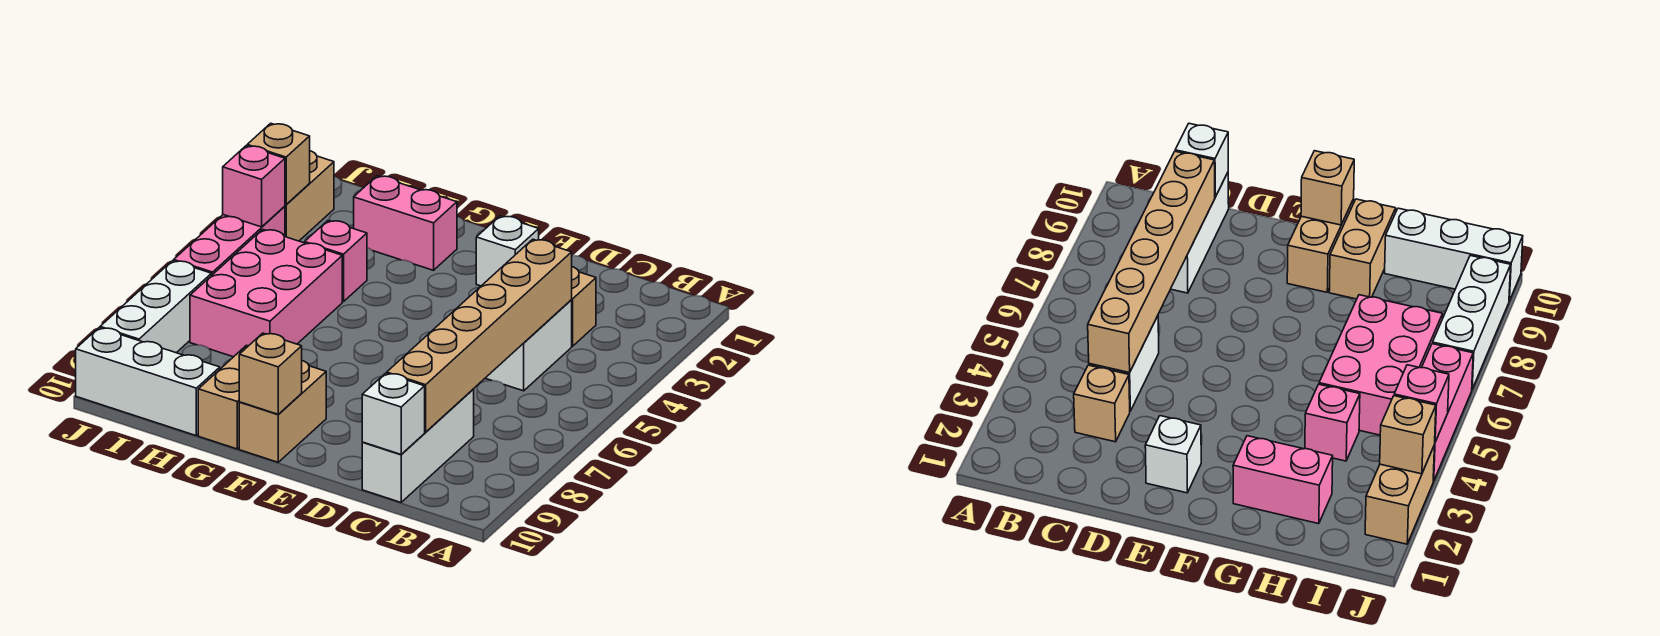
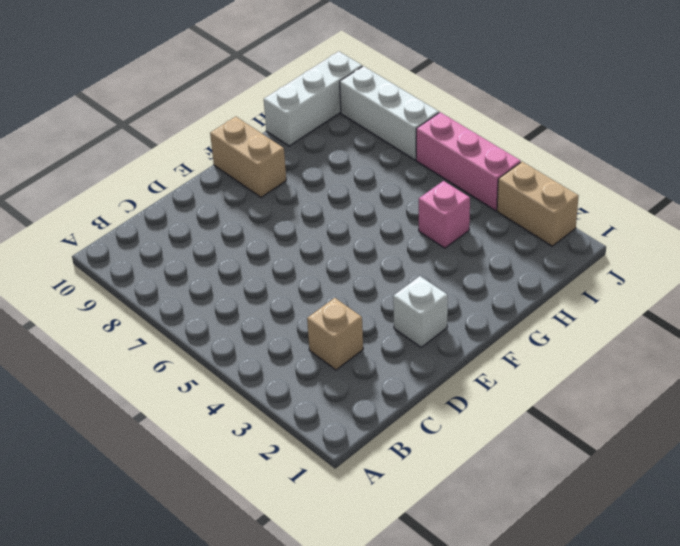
none -> white brick C4:C5 level 1
none -> white brick C8:C10 level 1
none -> pink brick G2:H2 level 1

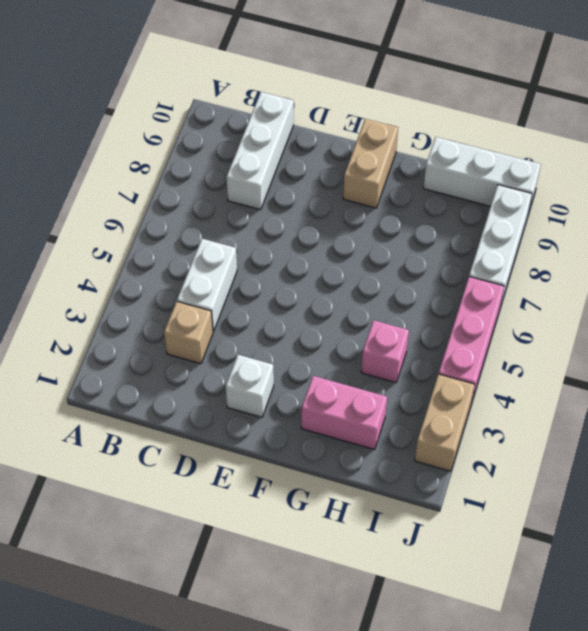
none -> tan brick G9:G10 level 1
none -> pink brick H5:I7 level 1
none -> tan brick C4:C9 level 2

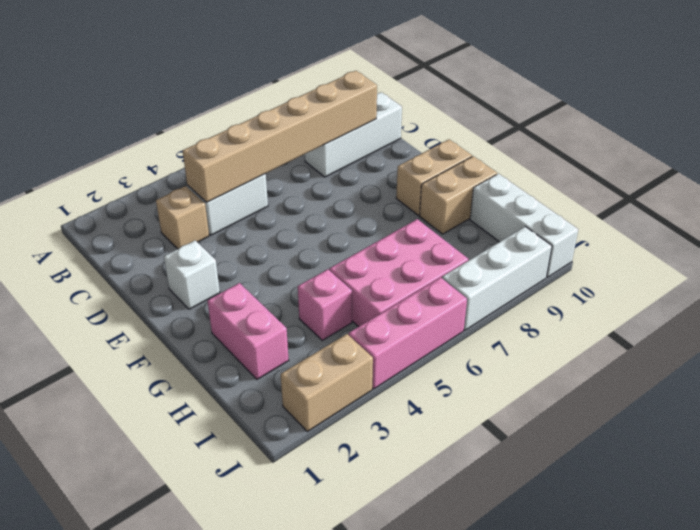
none -> white brick C10 level 2
none -> tan brick F10 level 2
none -> tan brick J3 level 2

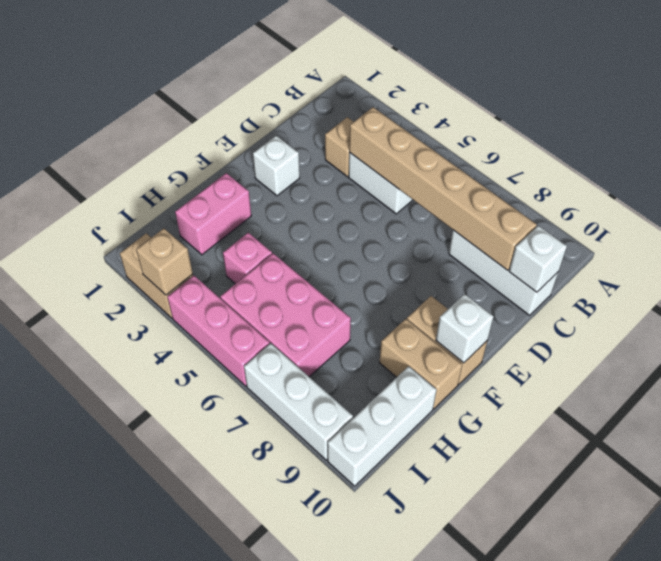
white brick F10 level 2 -> tan brick F10 level 2
none -> pink brick J4 level 2

